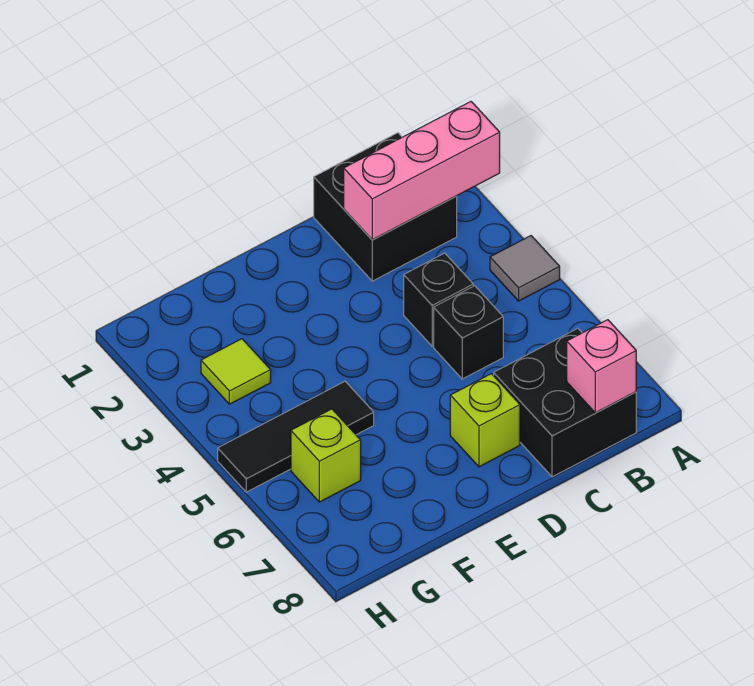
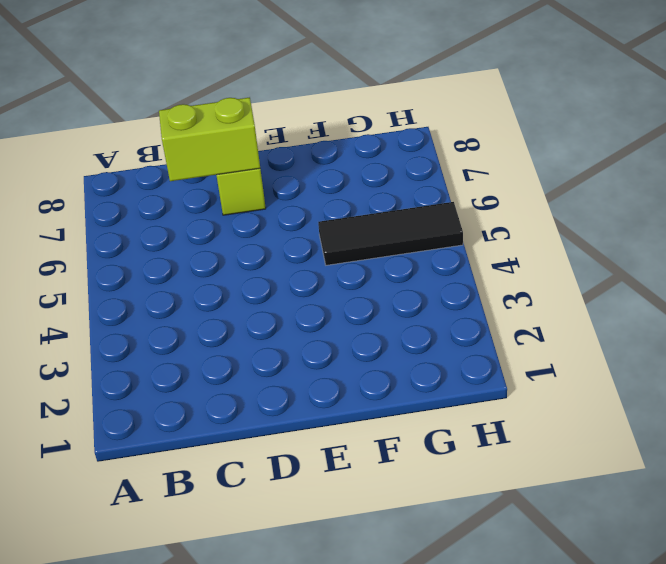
lime brick C7:D7 level 2 -> none
none -> grey tile A4 level 1
none -> black brick B1:C2 level 1

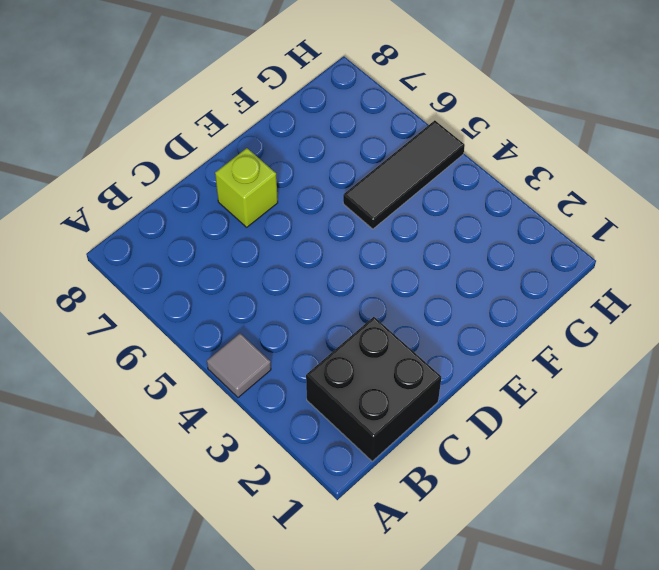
none -> black brick B7:C8 level 1
none -> black brick C4 level 1

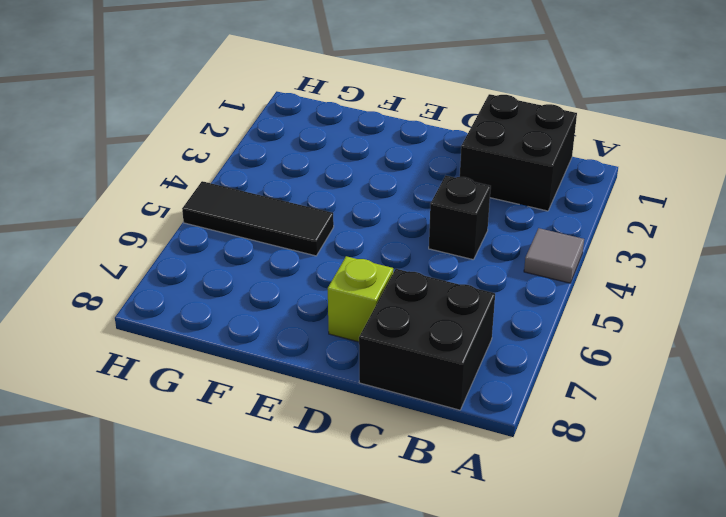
none -> black brick C5 level 1
none -> lime tile G3 level 1

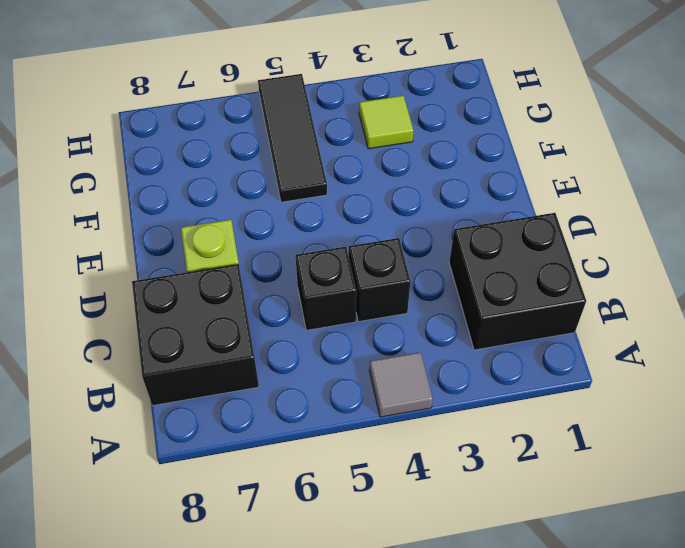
none -> lime brick G6 level 1
none -> pink brick A2:C2 level 2

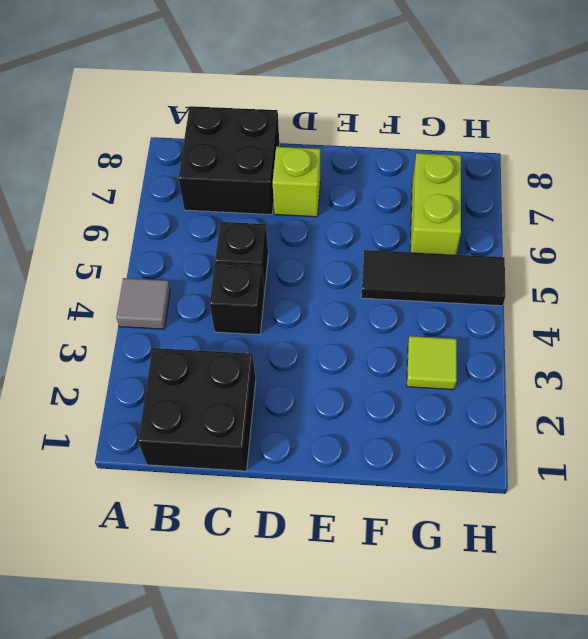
lime brick G6:G7 level 1 -> lime brick G6 level 1
none -> pink brick A2:C2 level 2
none -> pink brick B8 level 2

